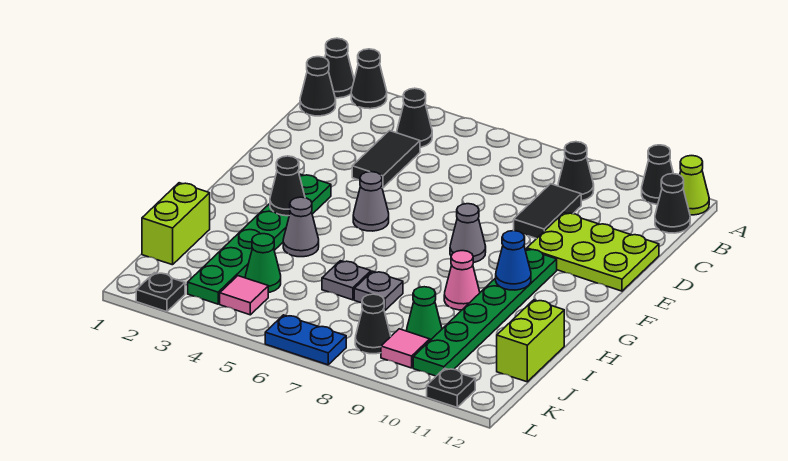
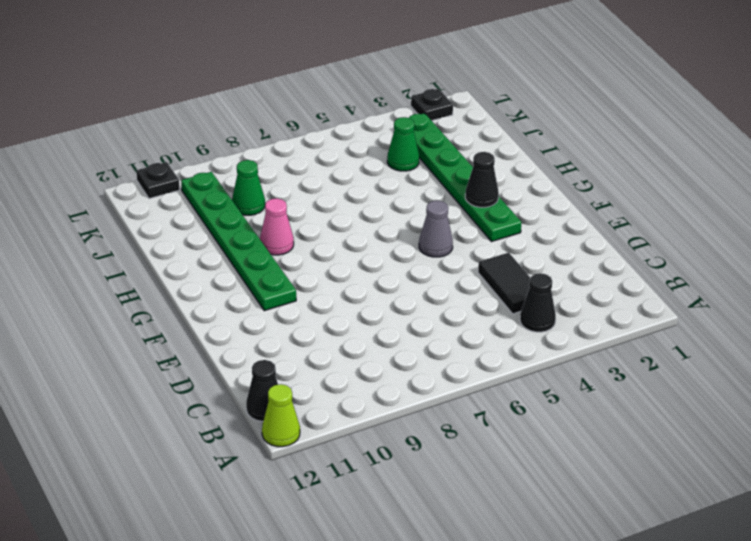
none -> black cone A1 level 1
none -> black cone A2 level 1
none -> black cone A11 level 1
none -> black cone B1 level 1

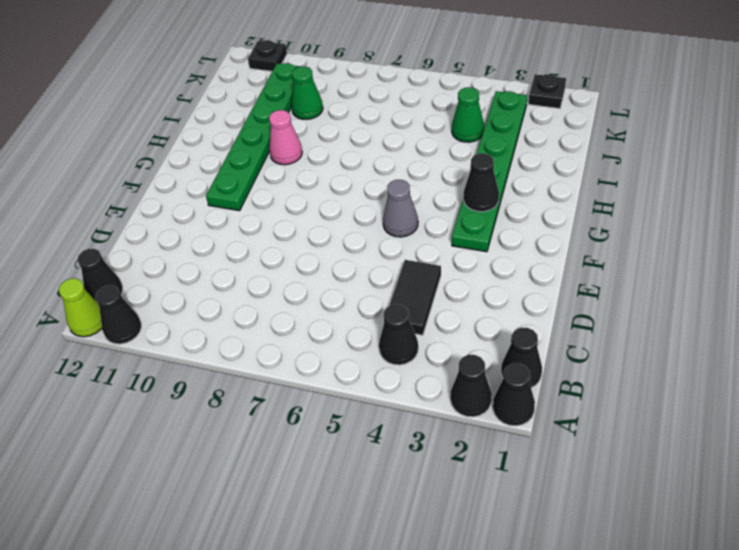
none -> black cone B9 level 1
none -> black tile C9:D9 level 1
none -> lime plate D10:E12 level 1
none -> grey cone F8 level 1

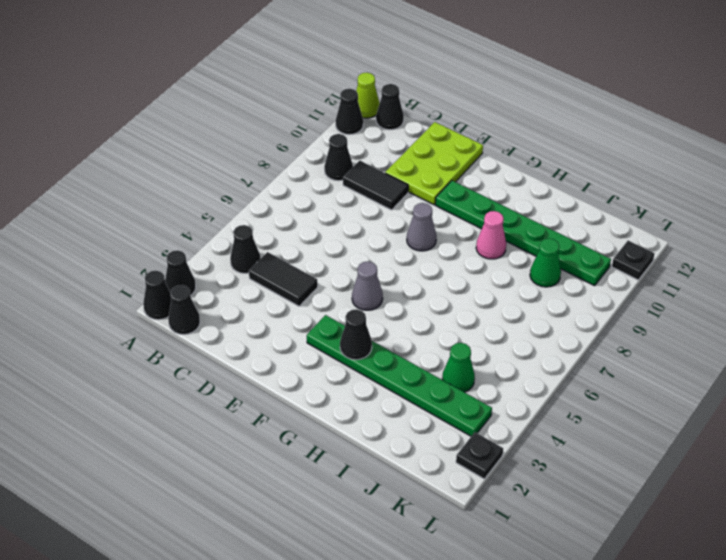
none -> grey cone H4 level 1
none -> lime brick I1:J1 level 1
none -> grey plate I6 level 1
none -> grey plate I7 level 1

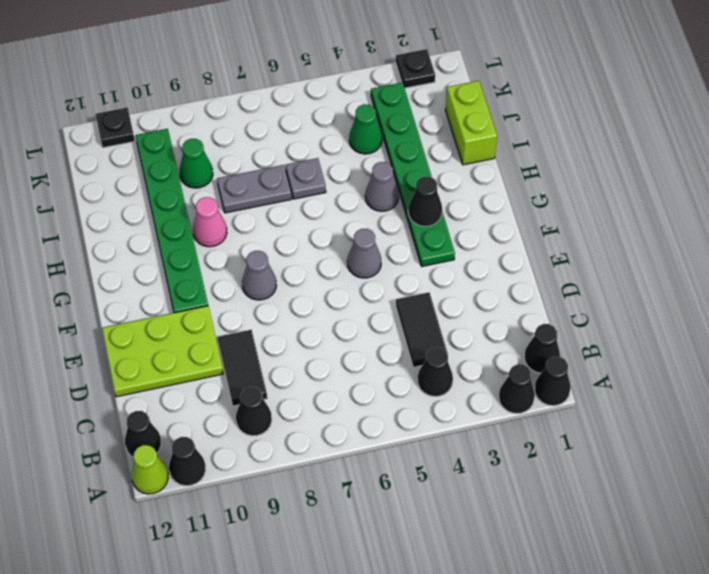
grey plate I7:I8 level 1 -> grey plate I7 level 1
none -> lime brick I12:J12 level 1
none -> pink tile K4 level 1
none -> black cone K8 level 1
none -> pink tile K9 level 1

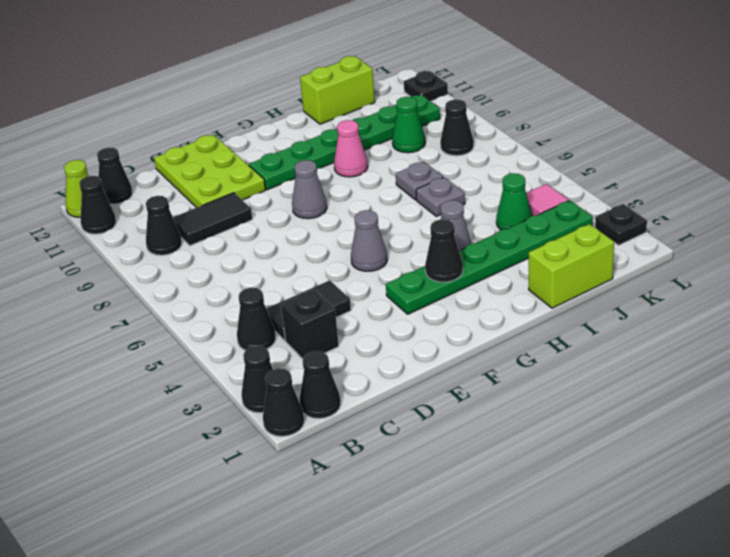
black brick C3 level 1 -> none
none -> pink tile K9 level 1
none -> blue plate L6:L7 level 1
none -> blue cone G10 level 2

